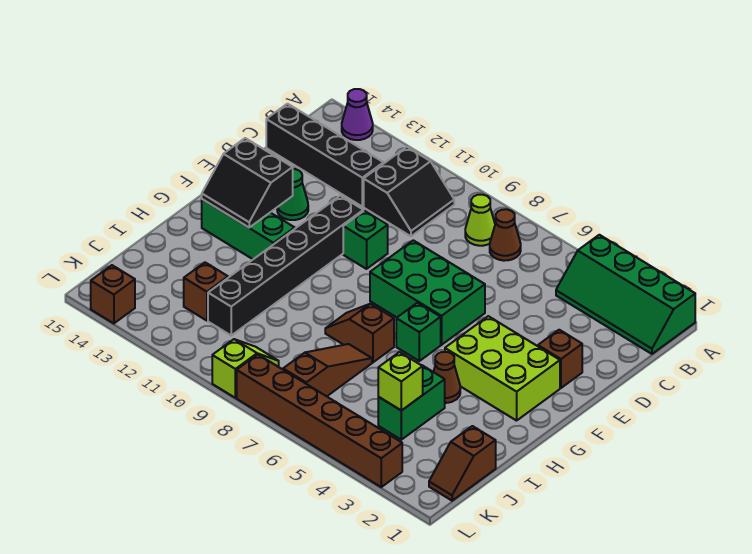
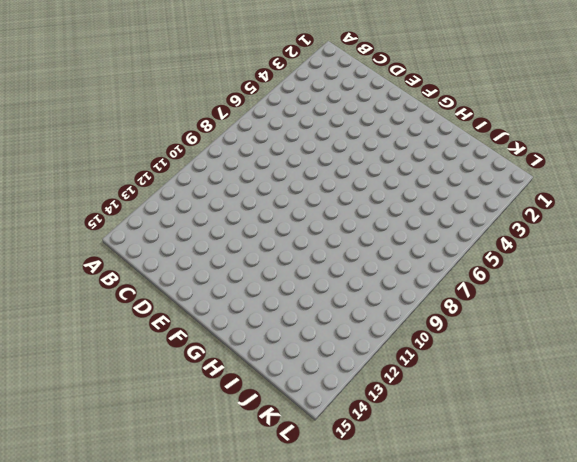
none -> green slope A1:B4 level 1 top A
none -> purple cone A14 level 1
none -> brown cone B7 level 1

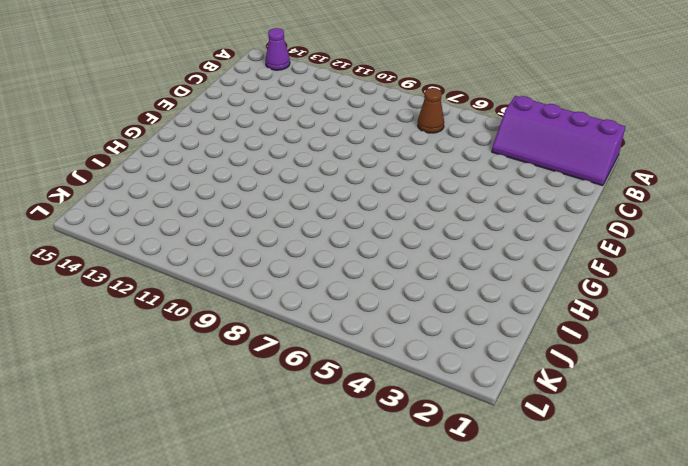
purple slope A1:B4 level 1 top A -> green slope A1:B4 level 1 top A
none -> lime cone B8 level 1
none -> black slope B10:C11 level 1 top 11
none -> black brick C12:C15 level 1

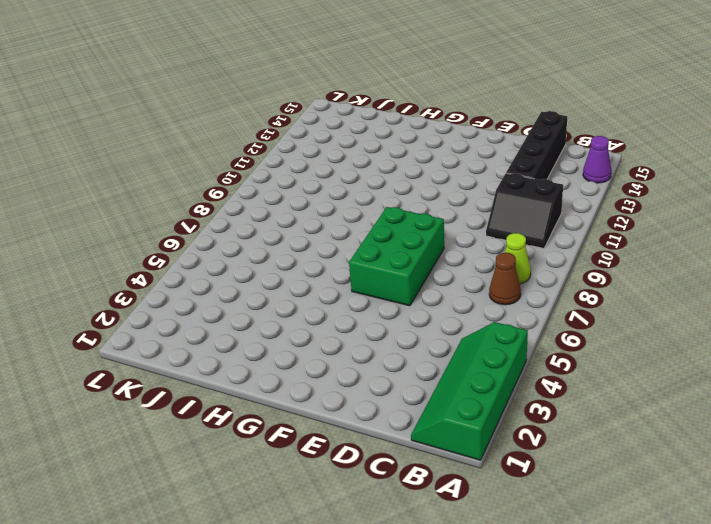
none -> brown brick E2 level 1
none -> green brick E10 level 1
none -> black brick E11:J11 level 1

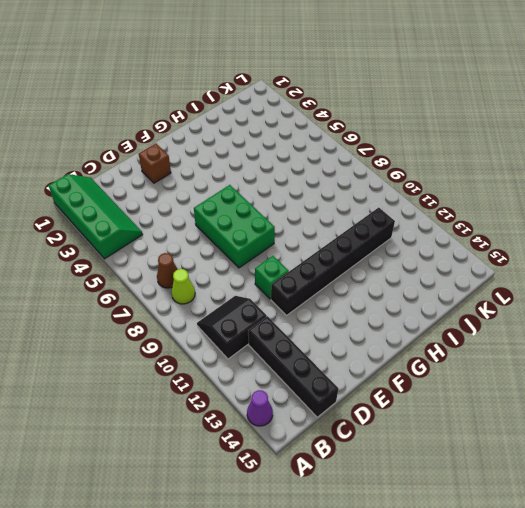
none -> green cone E13 level 1
none -> lime brick F2:G4 level 1
none -> green brick G6 level 1

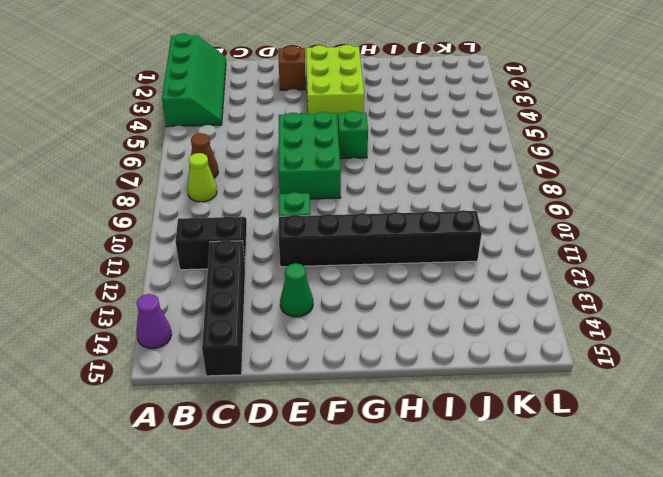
none -> green brick G12:G14 level 1
none -> brown cone H4 level 1
none -> brown slope H7:H8 level 1 top 7

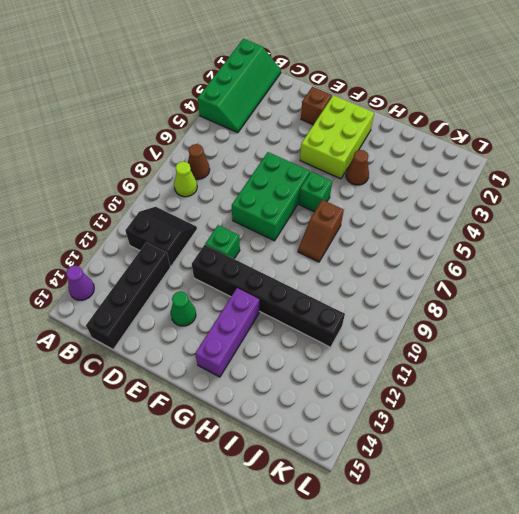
purple brick G12:G14 level 1 -> green brick G12:G14 level 1
none -> green brick I4:J4 level 1
none -> brown slope I7:K7 level 1 top K
none -> brown slope J1:K1 level 1 top J

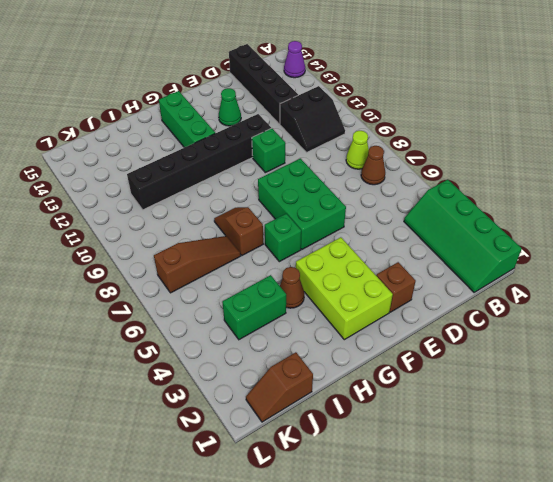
none -> brown brick J12 level 1
none -> lime slope K9:L9 level 1 top L
none -> brown brick L3:L8 level 1

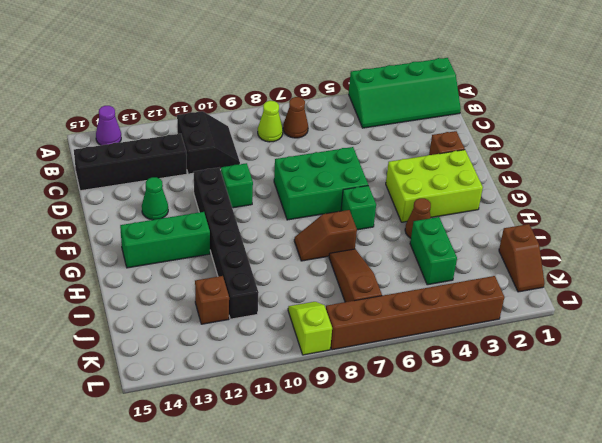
none -> brown brick L14 level 1
none -> black slope F13:G14 level 2 top F
none -> lime brick J4 level 2

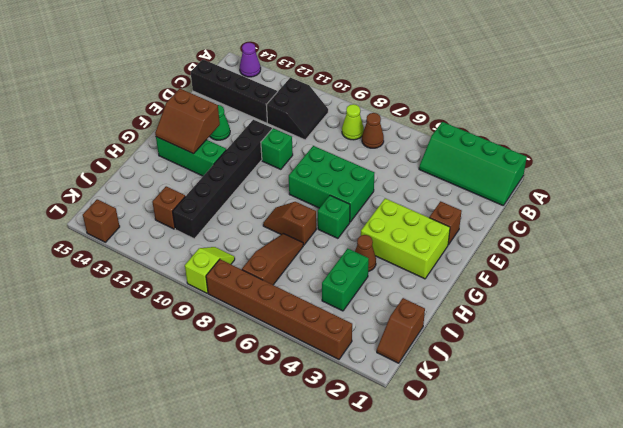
brown slope F13:G14 level 2 top F -> black slope F13:G14 level 2 top F
none -> lime brick J4 level 2

